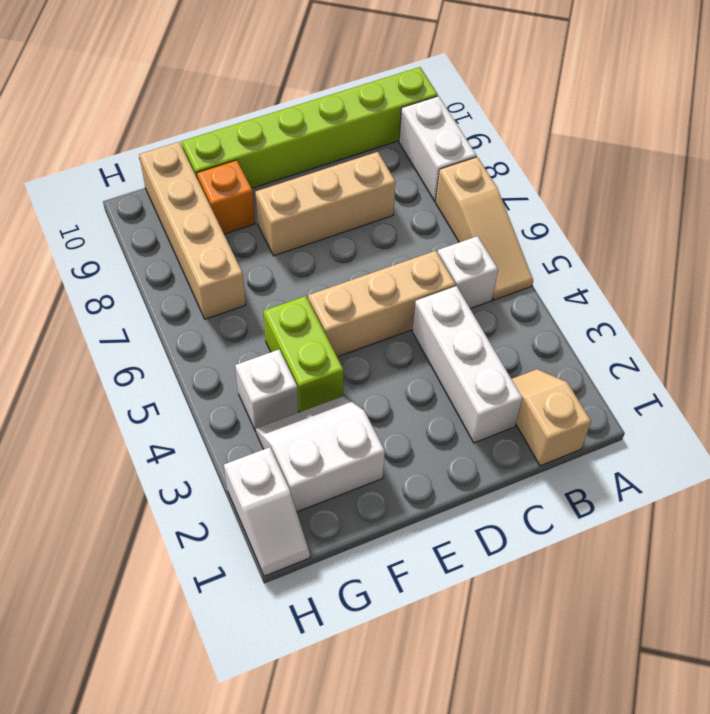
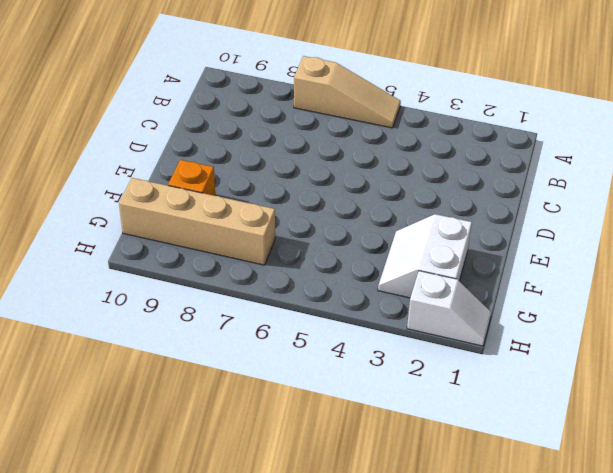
none -> white brick A8:A9 level 1
none -> lime brick A10:F10 level 1
none -> tan slope B1:B2 level 1 top 1

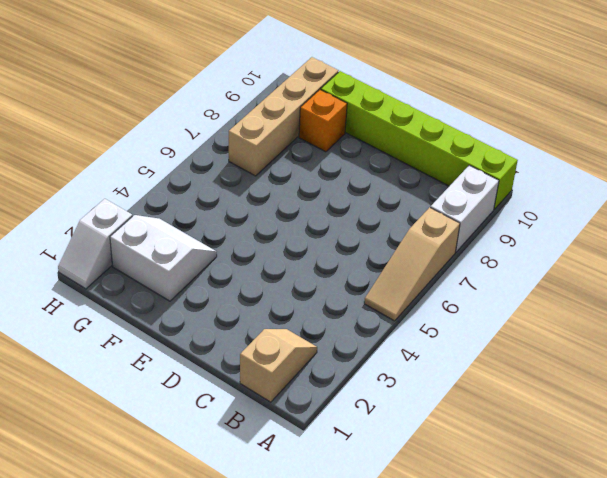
none -> white brick B5 level 1
none -> white brick C2:C4 level 1
none -> tan brick C5:E5 level 1

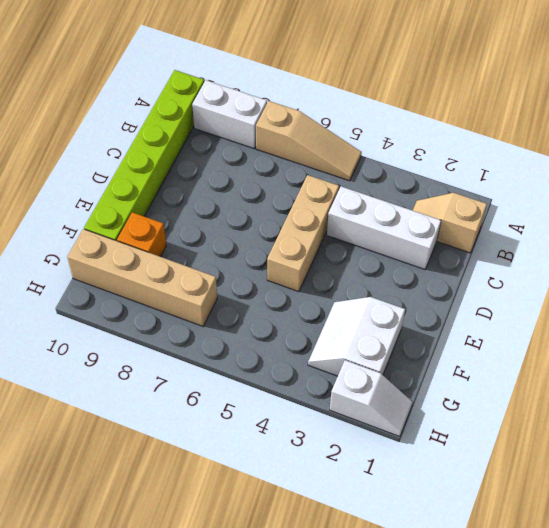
none -> white brick B5 level 1
none -> tan brick C8:E8 level 1
none -> lime brick F4:F5 level 1

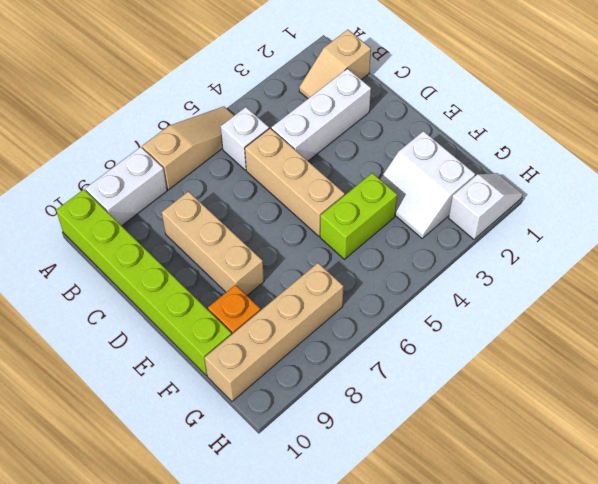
none -> white brick G4 level 1

